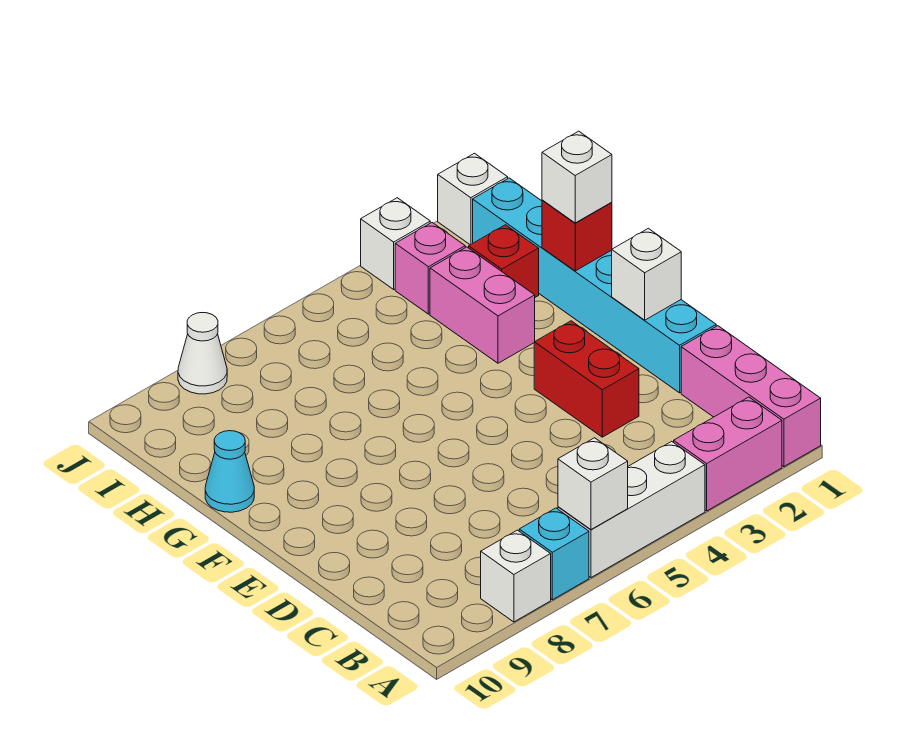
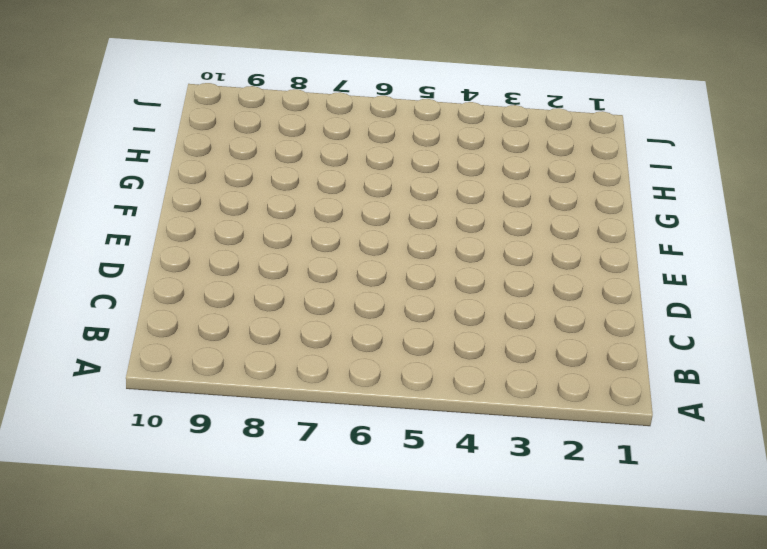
none -> pink brick A1:C1 level 1
none -> pink brick A2:A3 level 1
none -> white brick A4:A6 level 1

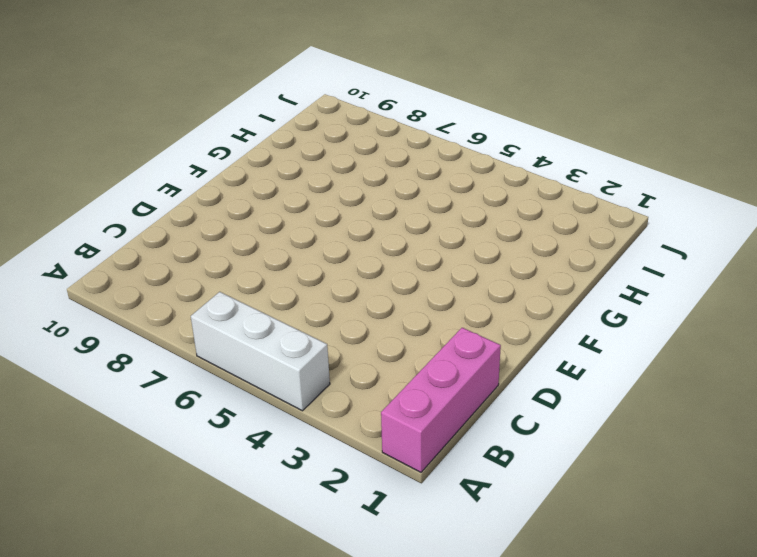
none -> pink brick A2:A3 level 1
none -> cyan brick A7 level 1
none -> white brick A8 level 1

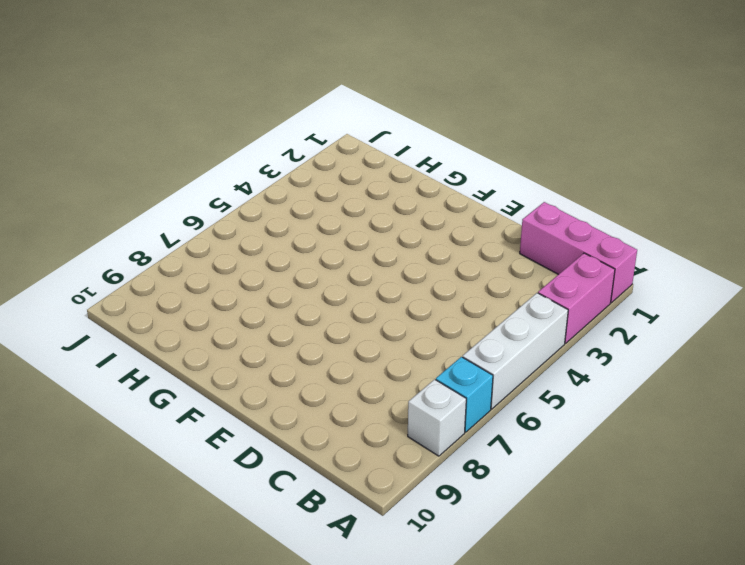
none -> cyan brick D1:I1 level 1
none -> red brick D3:E3 level 1
none -> pink brick G3:H3 level 1

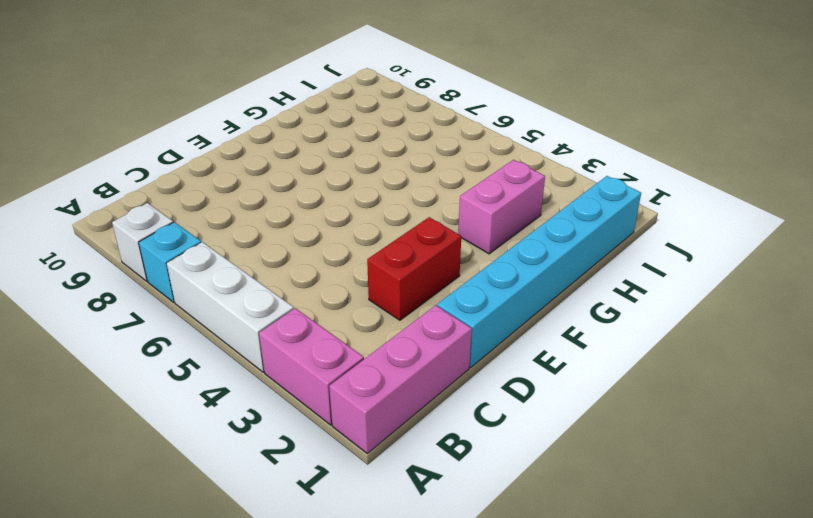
none -> cyan cone G10 level 1
none -> red brick H2 level 1
none -> pink brick I3 level 1

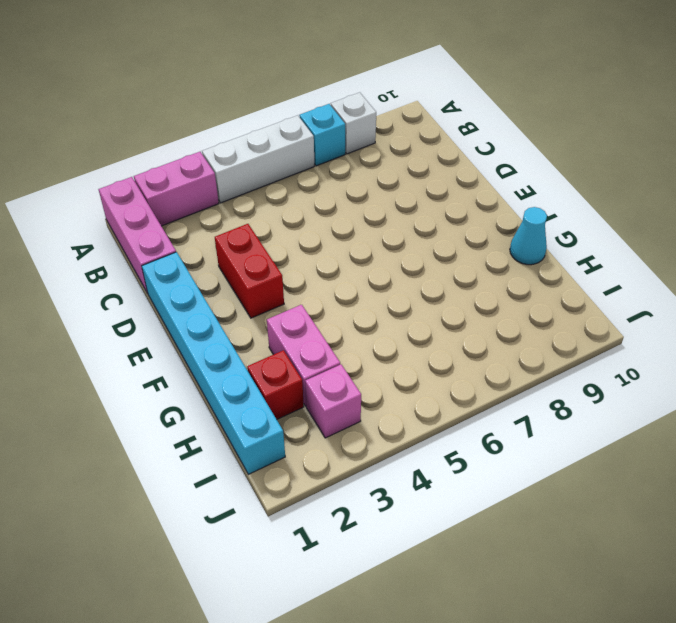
none -> white brick J1 level 1
none -> white brick J3 level 1
none -> white cone J8 level 1

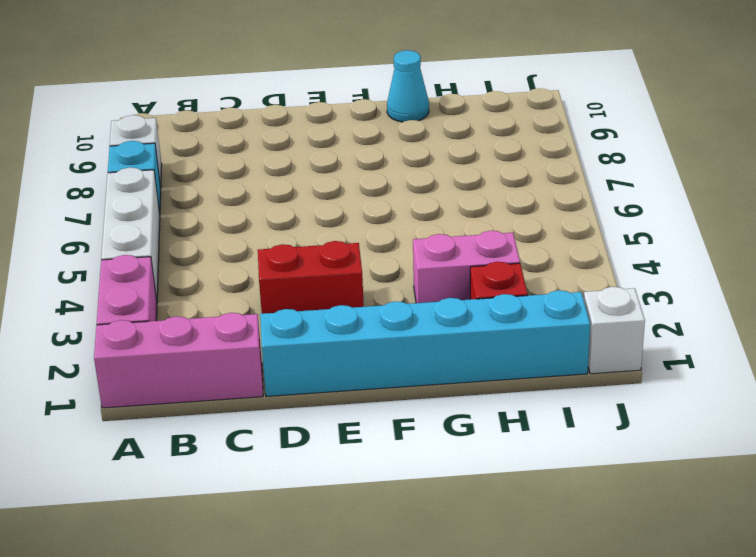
none -> pink brick I3 level 1
none -> white brick J3 level 1
none -> white cone J8 level 1

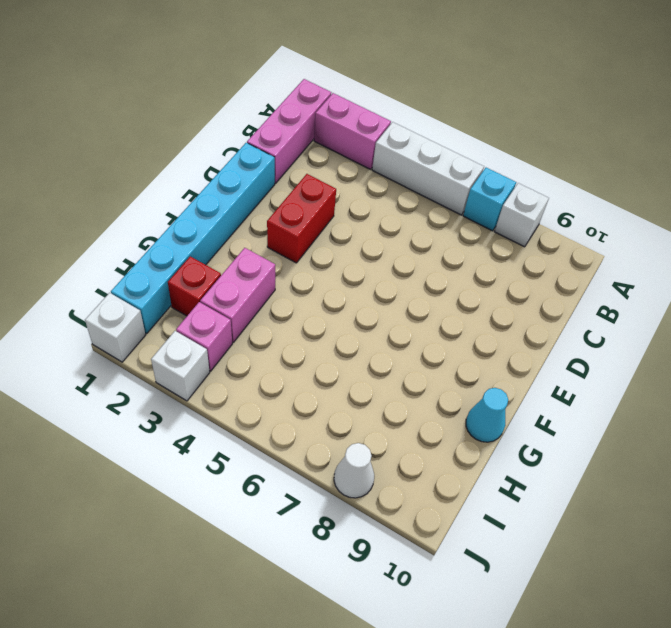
none -> white brick A6 level 2
none -> white brick E1 level 2
none -> red brick G1 level 2

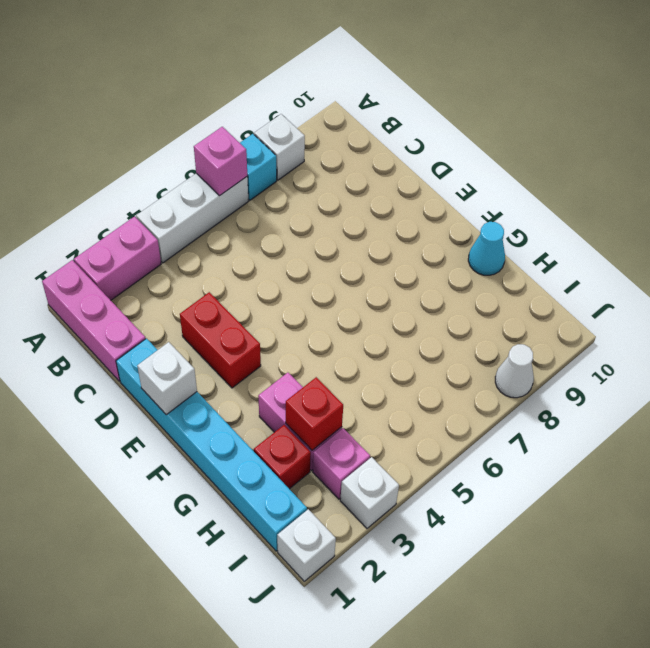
pink brick A6 level 2 -> white brick A6 level 2
red brick H3 level 2 -> red brick G1 level 2
none -> white brick G1 level 3

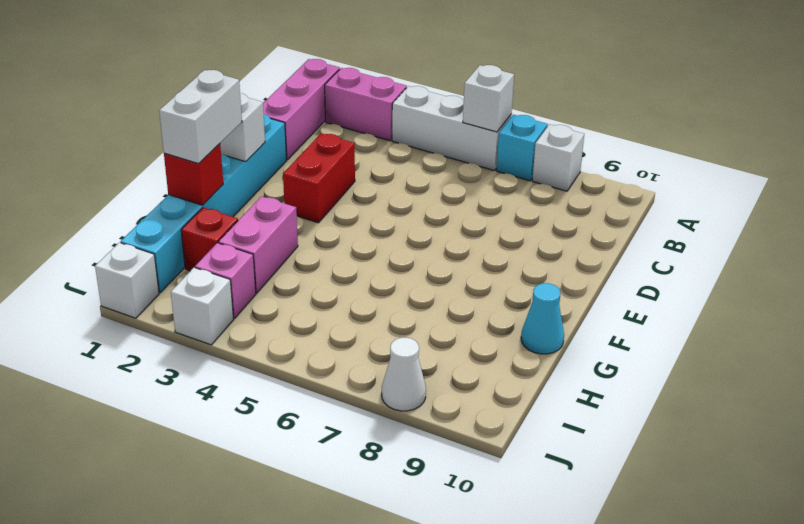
white brick F1:G1 level 3 -> white brick G1 level 3

